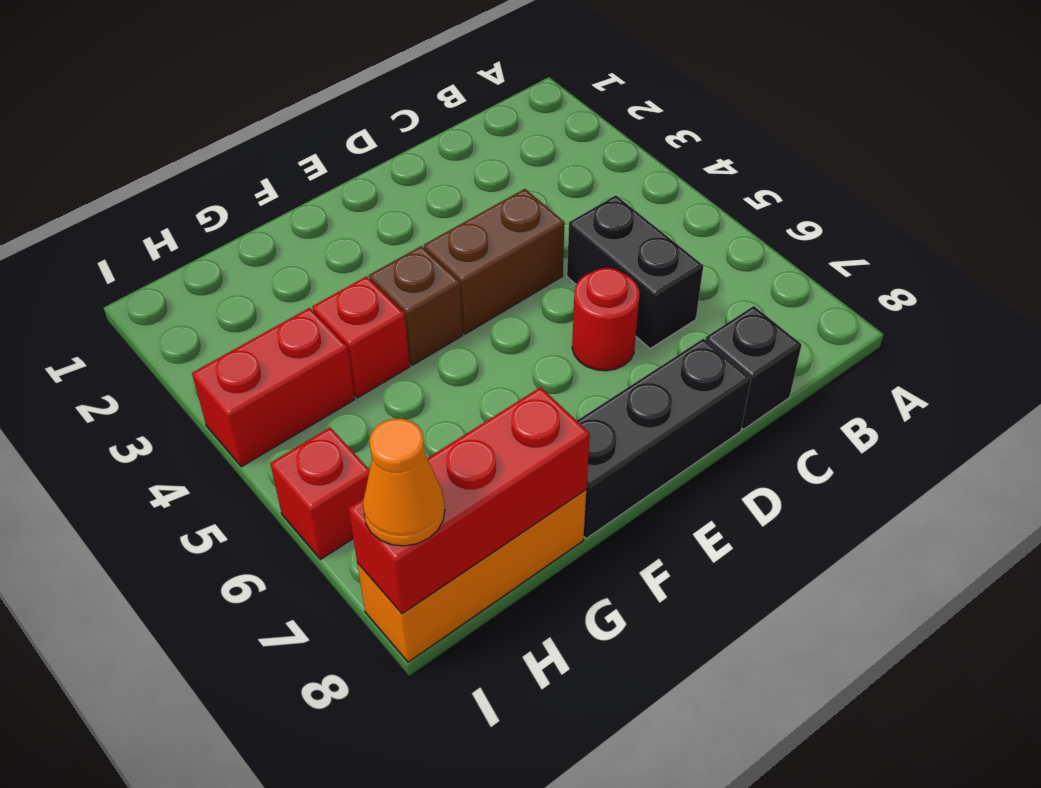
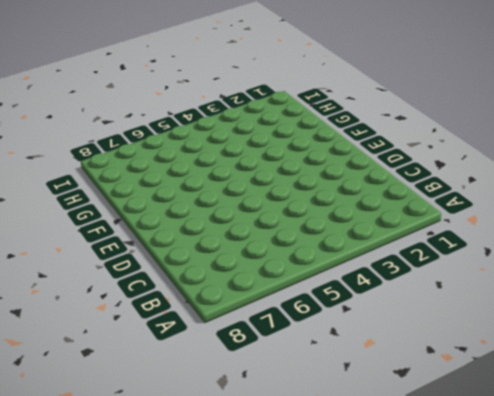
none -> black brick C5:C6 level 1
none -> black brick C8 level 1
none -> brown brick D4:E4 level 1

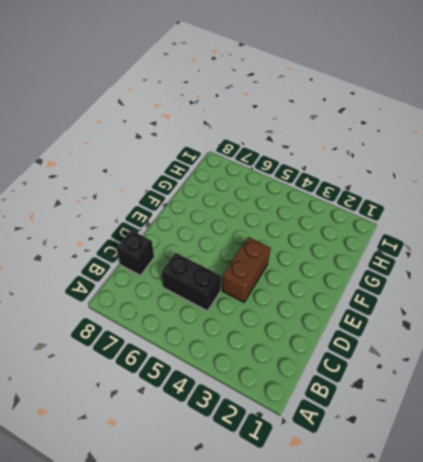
none -> red round brick D6 level 1
none -> black brick D8:F8 level 1
none -> brown brick F4 level 1

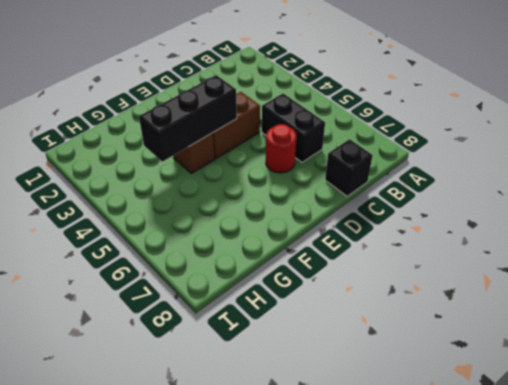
black brick E4:G4 level 2 -> black brick D8:F8 level 1
none -> red brick G4 level 1
none -> orange brick G8:I8 level 1
none -> red brick H4:I4 level 1

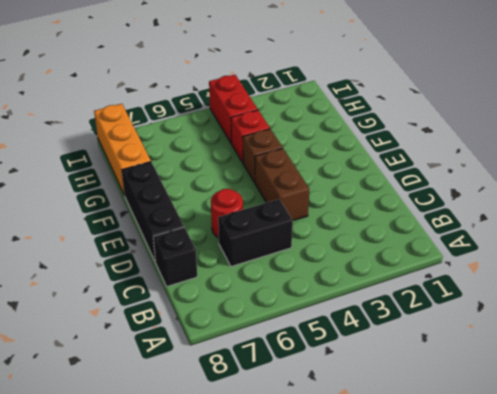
none -> red brick I6 level 1
none -> red brick G8:I8 level 2
none -> orange cone I8 level 3

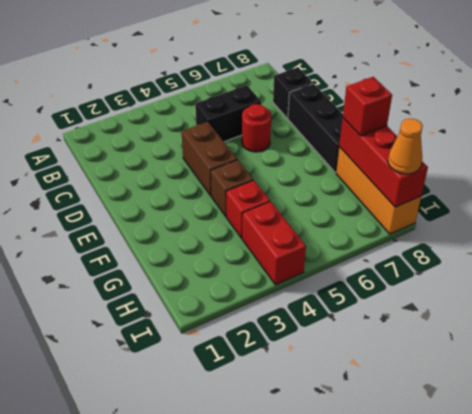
red brick G8 level 3 -> red brick I6 level 1

